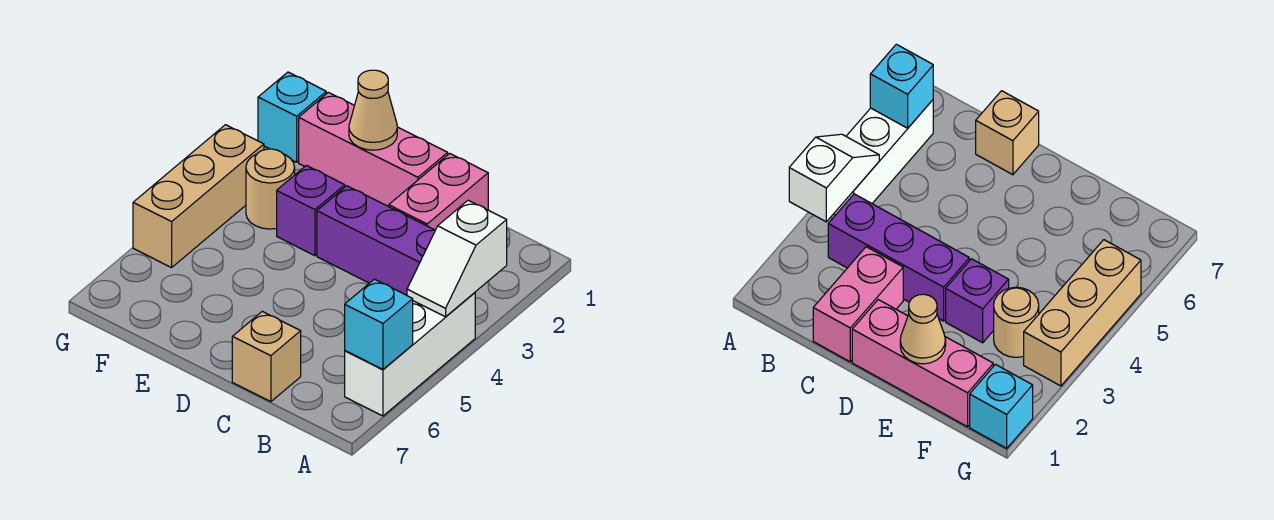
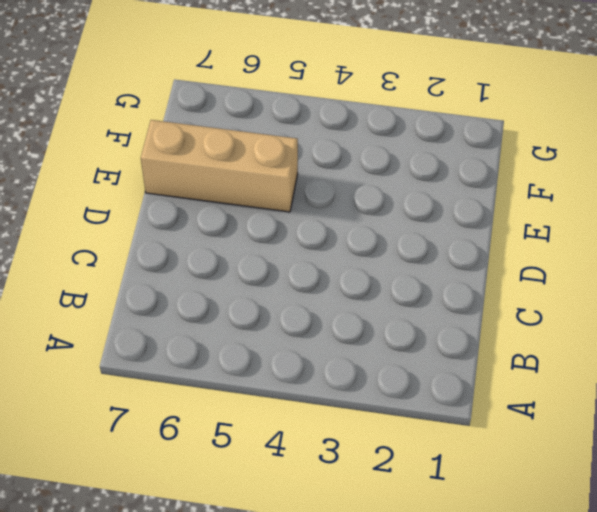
tan brick E5:E7 level 1 -> tan brick G3:G5 level 1
none -> white brick A4:A6 level 1
none -> purple brick B3:D3 level 1
none -> pink brick C1:C2 level 1

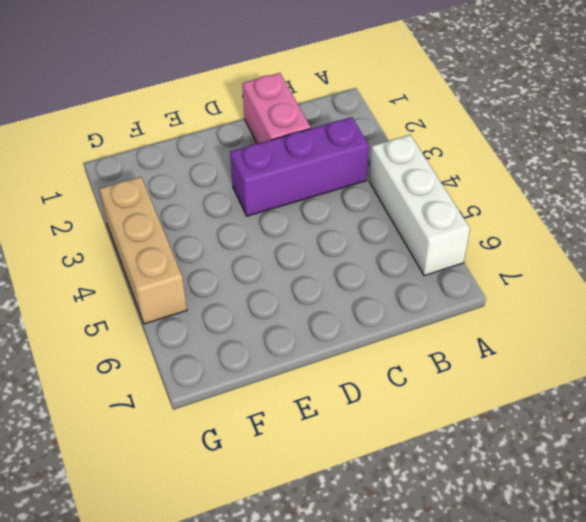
none -> tan brick C7 level 1
none -> pink brick D1:F1 level 1
none -> purple brick E3 level 1

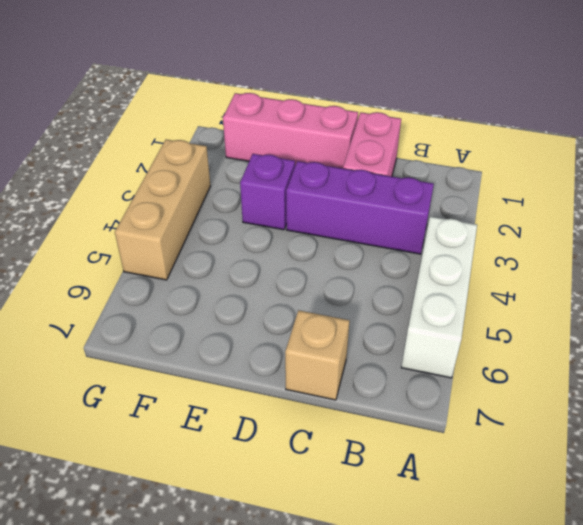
none -> tan round brick F3 level 1
none -> cyan brick G1 level 1
none -> white slope A3:A4 level 2 top 3

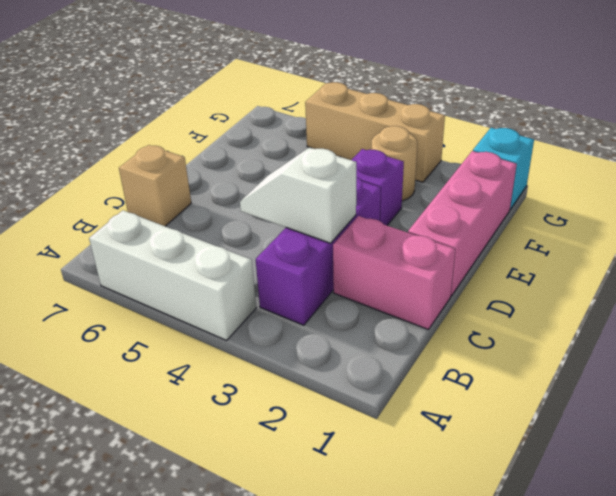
white slope C3:C4 level 2 top 3 -> white slope A3:A4 level 2 top 3
none -> cyan brick A6 level 2
none -> tan cone E1 level 2

